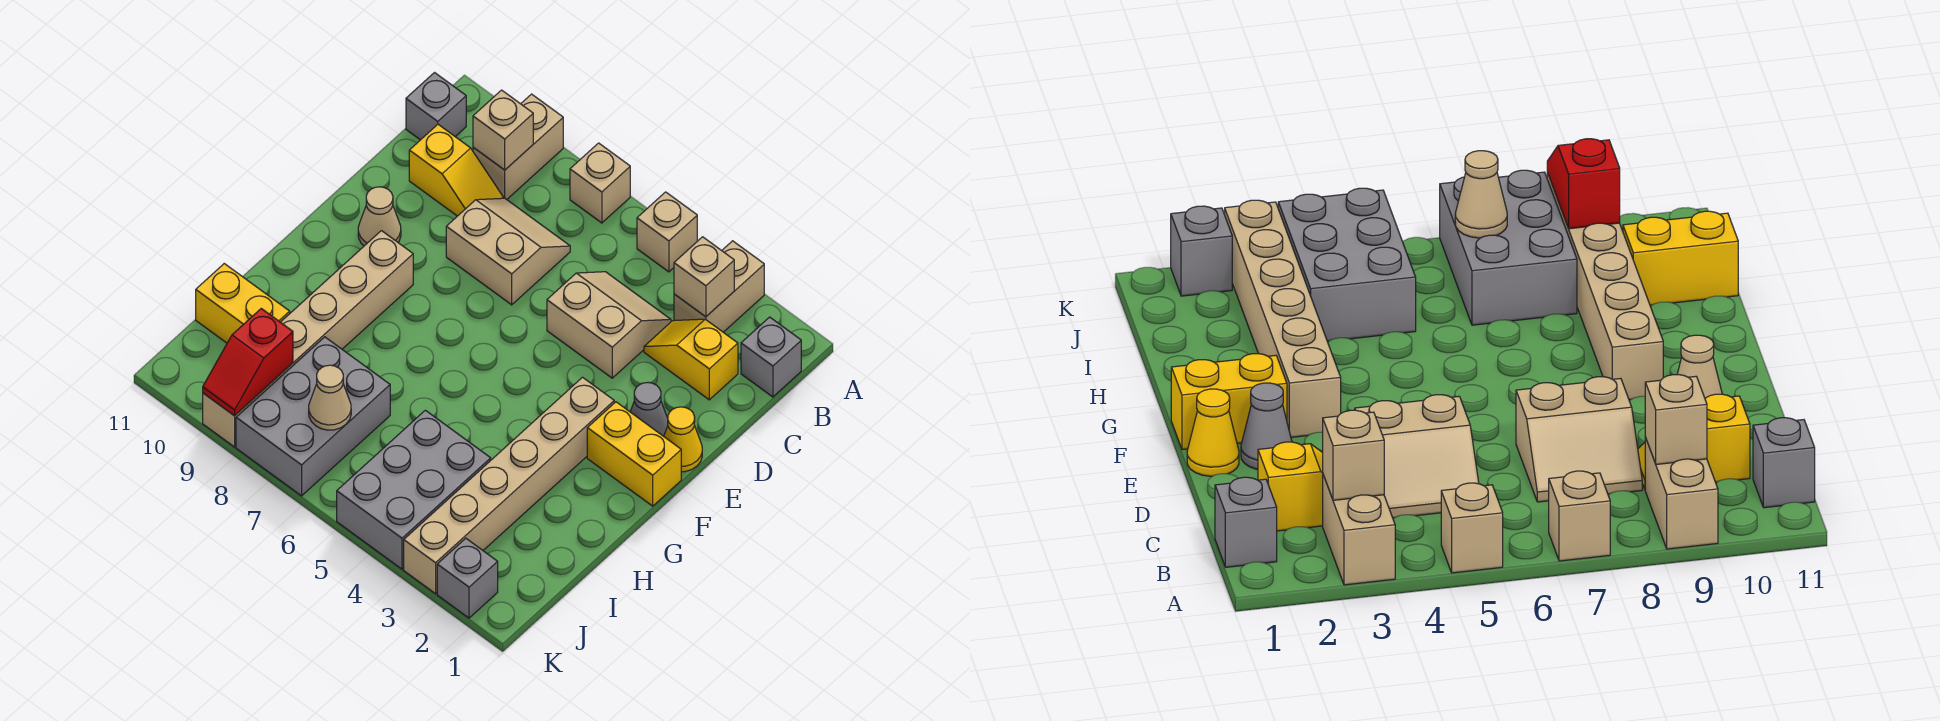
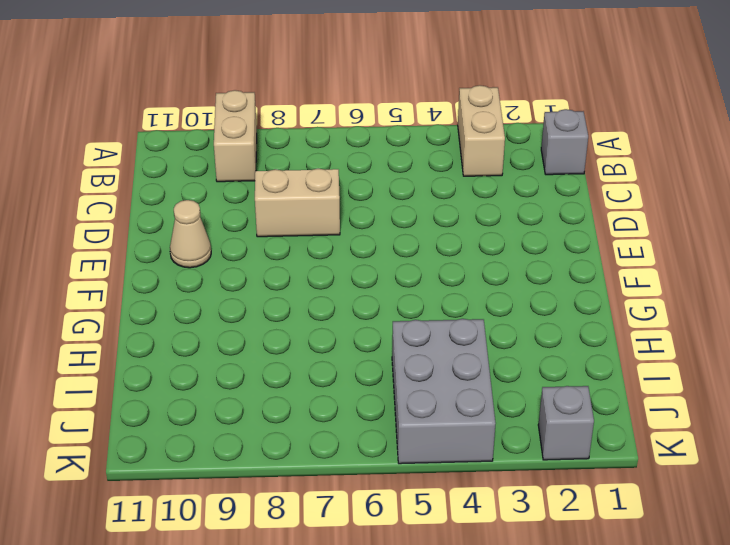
none -> tan brick A5 level 1
none -> tan brick A7 level 1
none -> grey brick B11 level 1

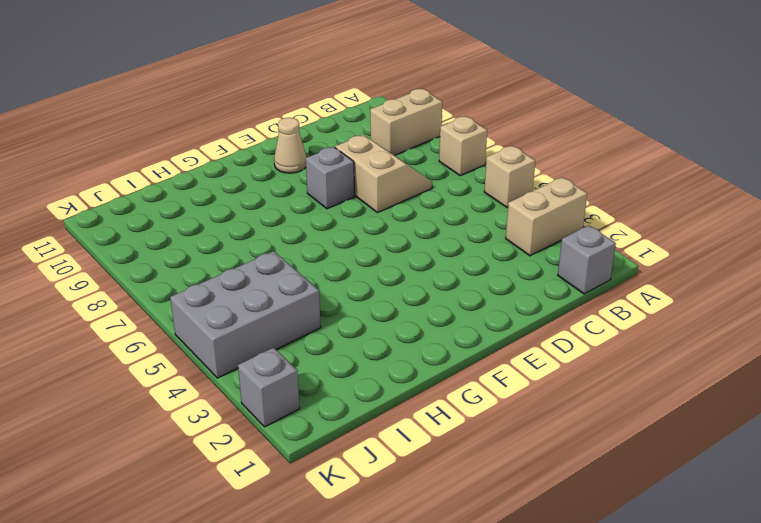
grey brick E8 level 1 -> grey brick B11 level 1
none -> yellow slope C2:C3 level 1 top 2
none -> tan slope C4:D5 level 1 top D
none -> yellow slope C9:C10 level 1 top 10

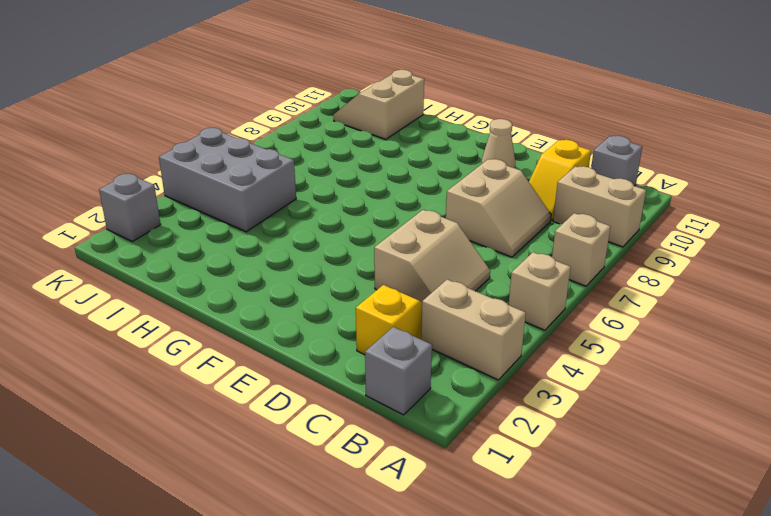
tan slope I10:J11 level 1 top I -> yellow brick I10:I11 level 1
none -> yellow cone E1 level 1
none -> grey cone E2 level 1
none -> yellow brick F1:F2 level 1

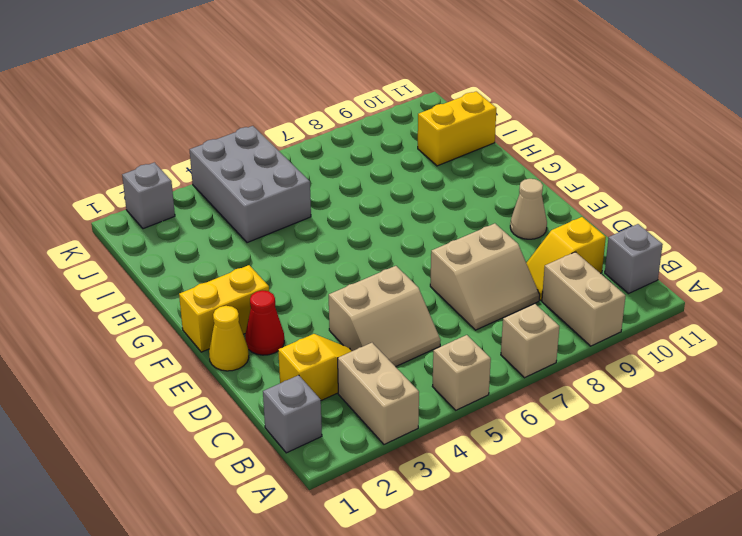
red cone E2 level 1 -> grey cone E2 level 1
none -> tan brick F3:K3 level 1
none -> tan brick F9:K9 level 1
none -> grey brick I7:K8 level 1

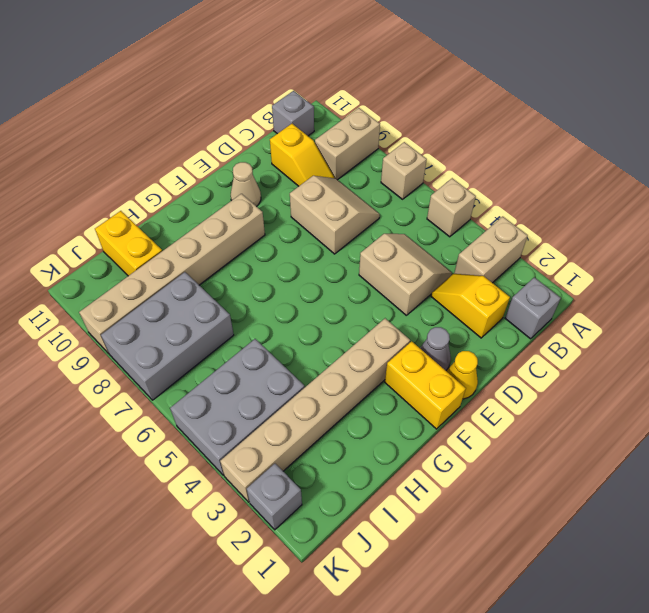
none -> tan brick B3 level 2
none -> tan brick B9 level 2
none -> tan cone J7 level 2

